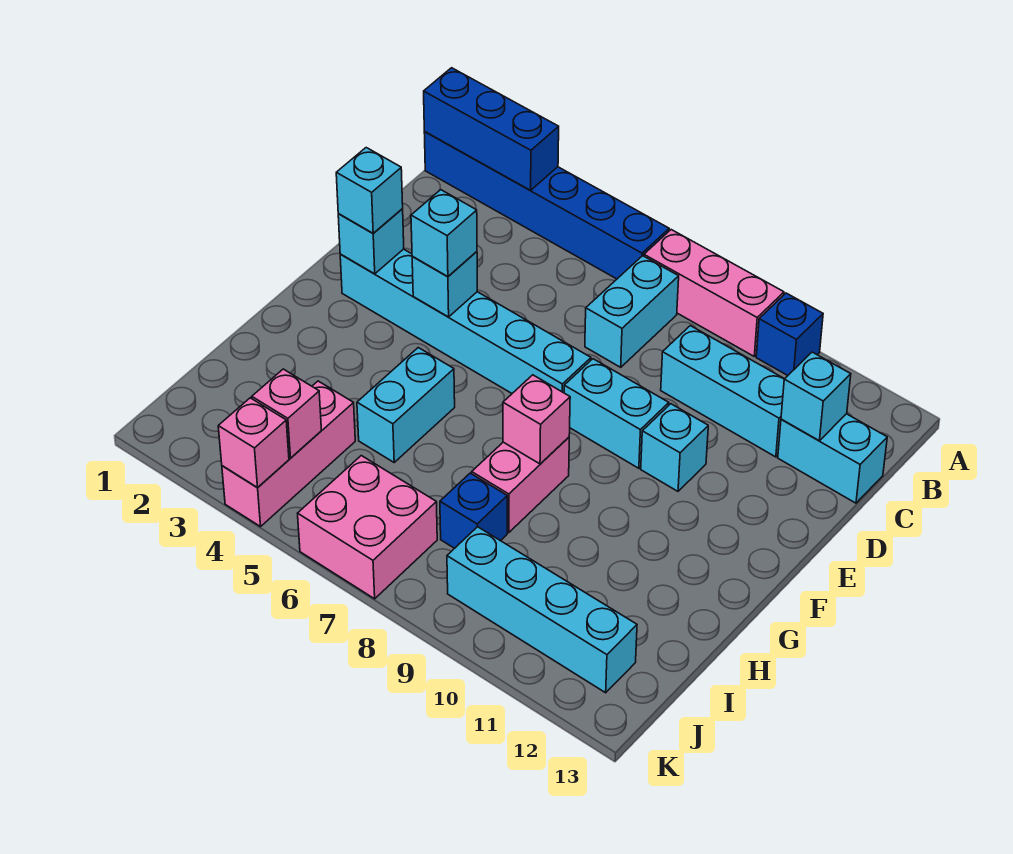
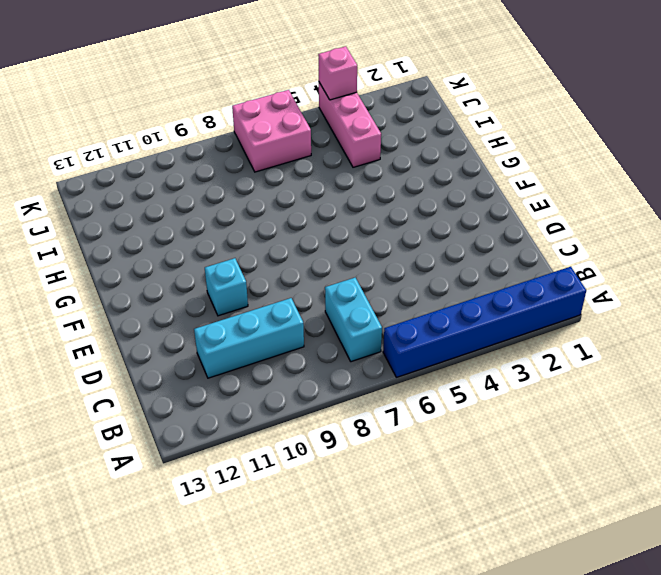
none -> pink brick A7:A9 level 1
none -> blue brick A10 level 1
none -> cyan brick C12:C13 level 1

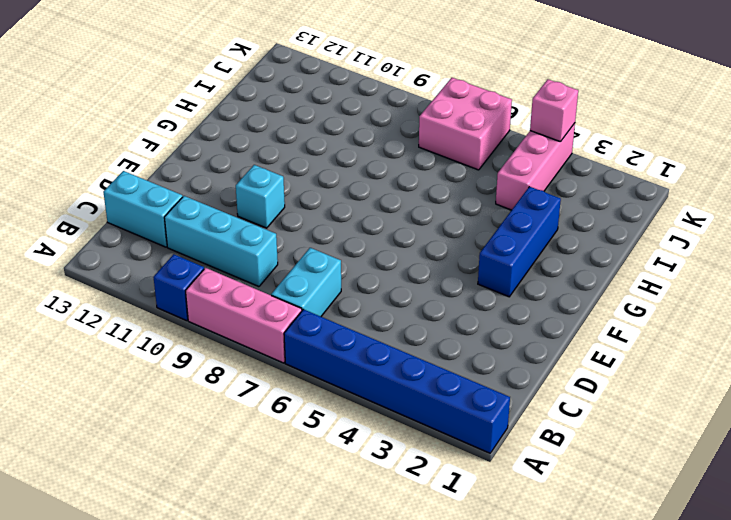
blue brick F3:H3 level 1 -> blue brick A1:A3 level 2
none -> cyan brick E2:E7 level 1
none -> cyan brick E8:E9 level 1
none -> cyan brick G5:H5 level 1

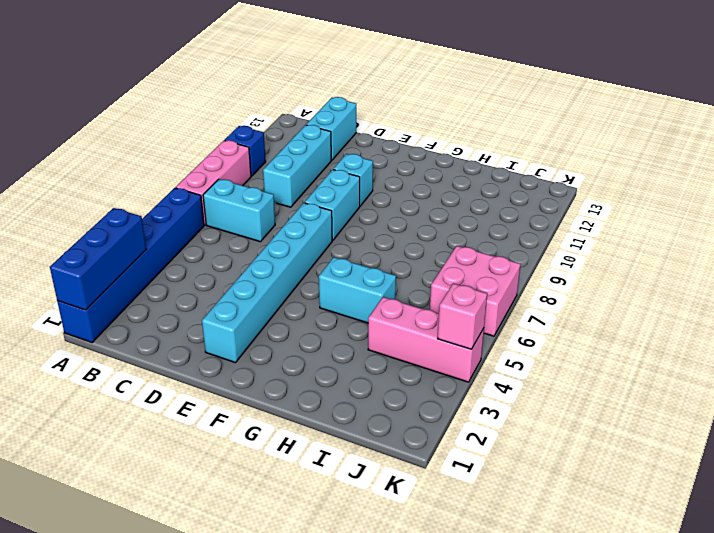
none -> pink brick G8:H8 level 1
none -> blue brick I8 level 1
none -> cyan brick J9:J12 level 1

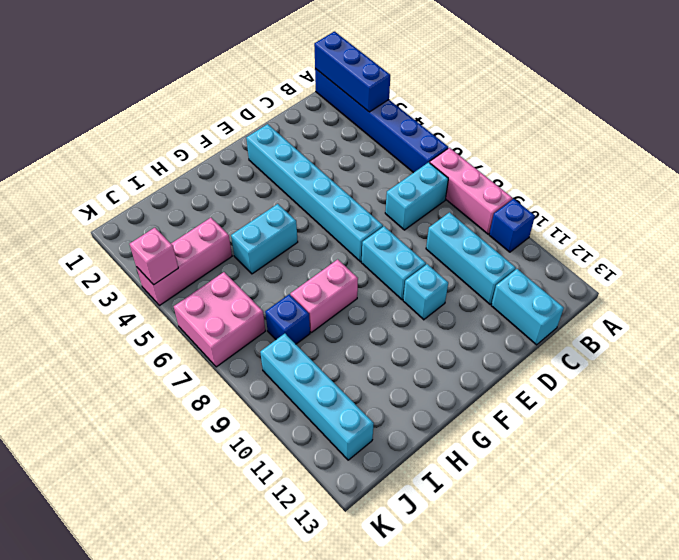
none -> cyan brick C12 level 2
none -> cyan brick E2 level 2
none -> cyan brick E4 level 2

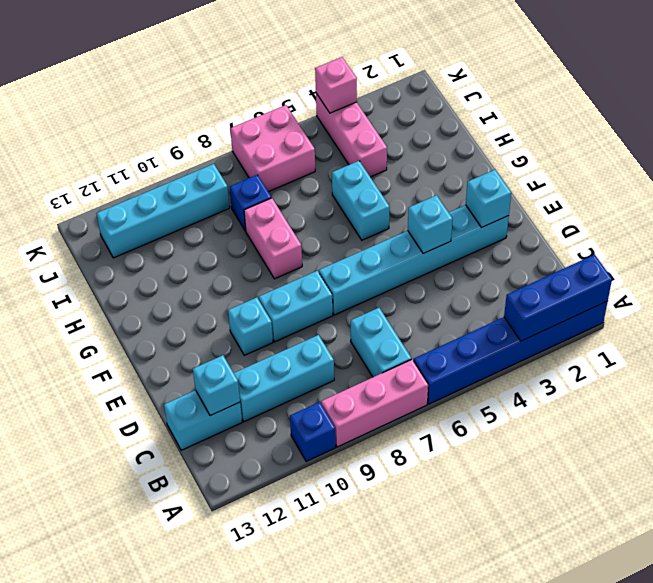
none -> pink brick G8 level 2
none -> pink brick J4 level 2
none -> cyan brick E2 level 3

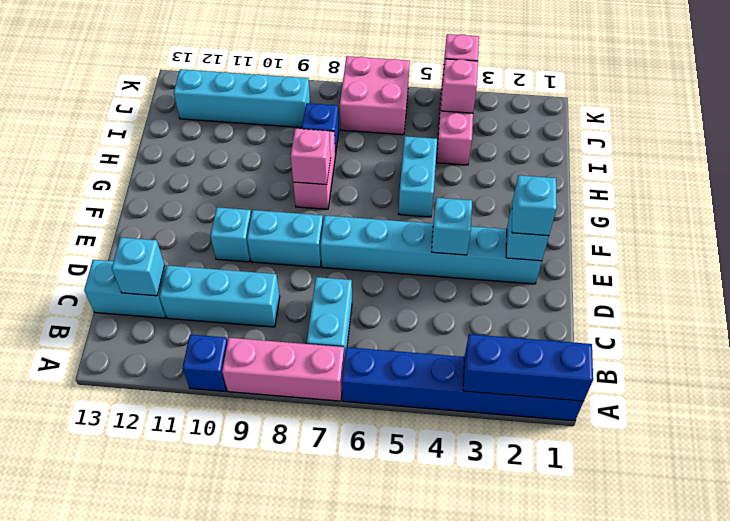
none -> cyan brick E4 level 3

